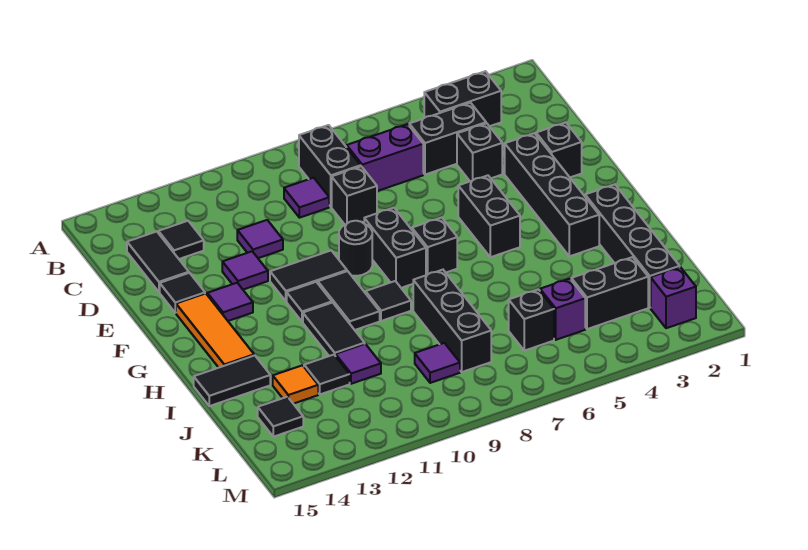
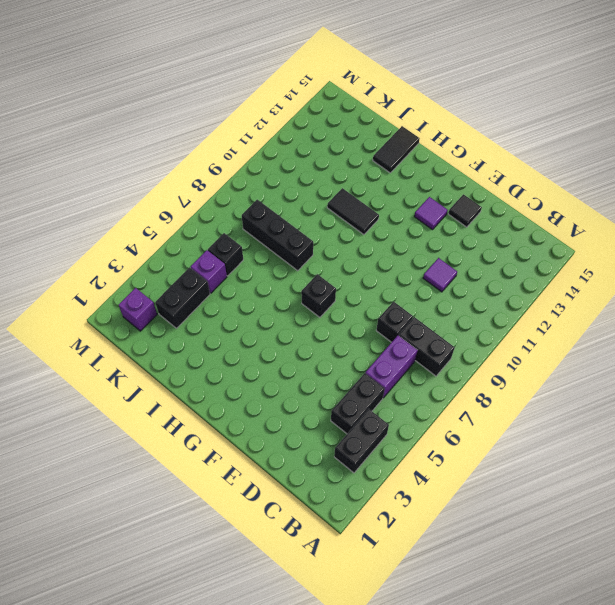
none -> purple tile C9 level 1
none -> black tile C13 level 1
none -> black tile C14:D14 level 1
none -> black brick D4 level 1

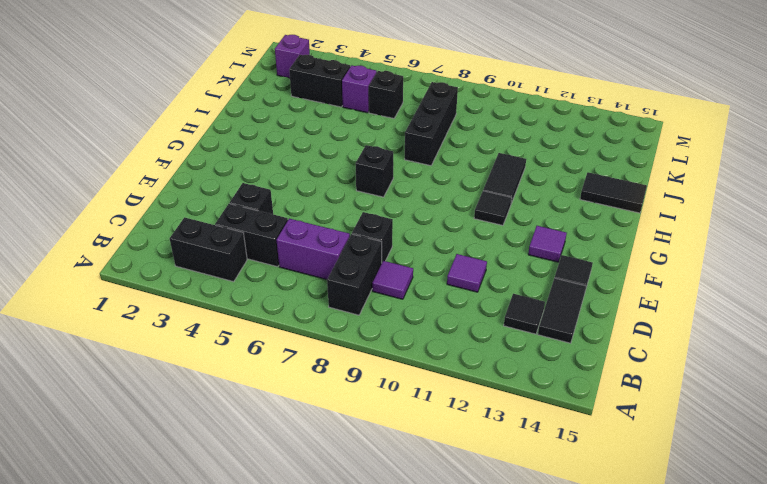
none -> black brick E2 level 1
none -> black brick E3:H3 level 1
none -> purple tile E12 level 1
none -> black brick F5:G5 level 1

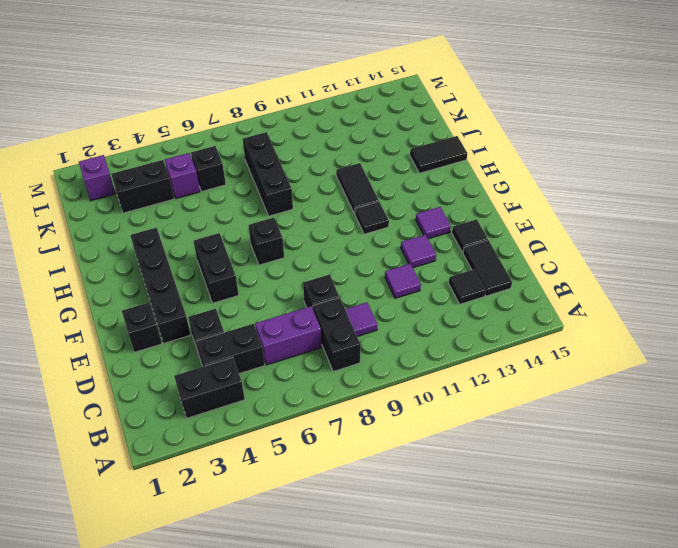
none -> black brick F8:G8 level 1
none -> black round brick F9 level 1
none -> black tile F10:F11 level 1
none -> orange tile F14:H14 level 1

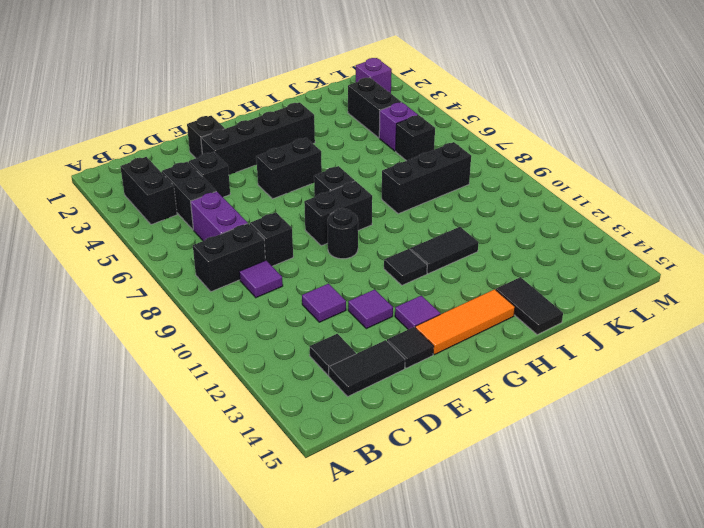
none -> black tile F10:F11 level 1
none -> black tile G10:H10 level 1
none -> black brick H2:K2 level 1
none -> black tile H9 level 1

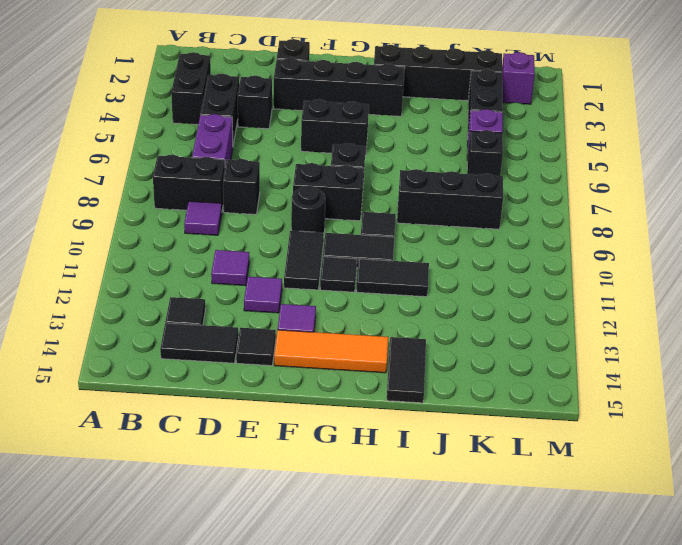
none -> purple tile J11 level 1
none -> black tile J12 level 1
none -> orange tile J13 level 1
none -> purple tile K9 level 1

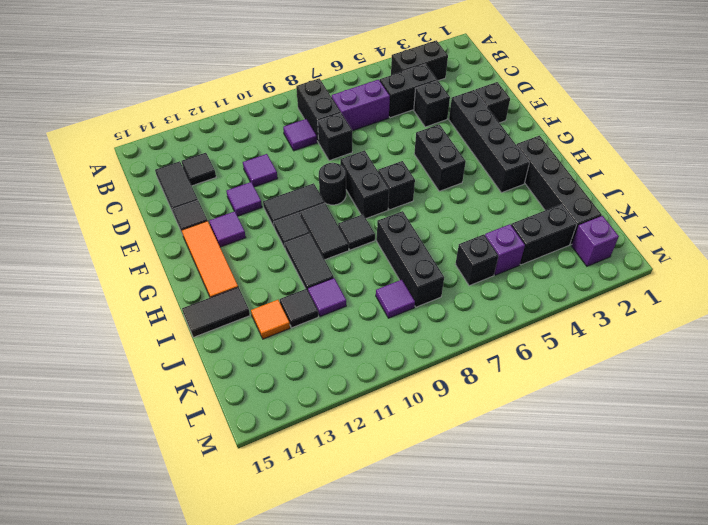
none -> black tile K14 level 1

